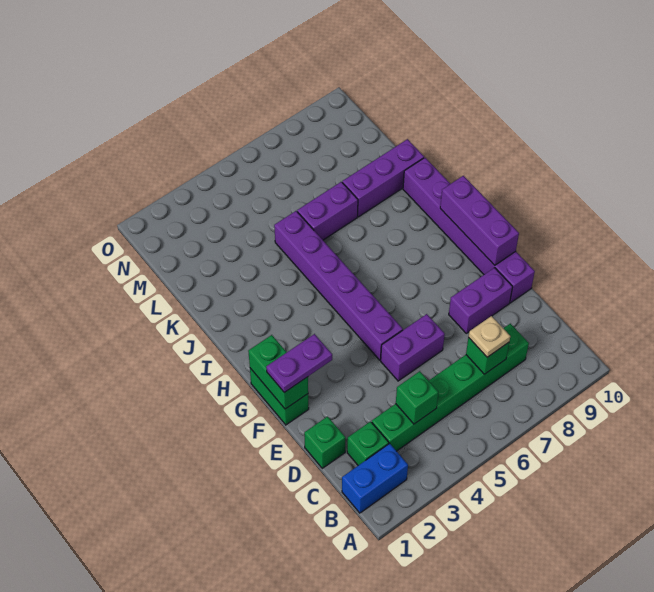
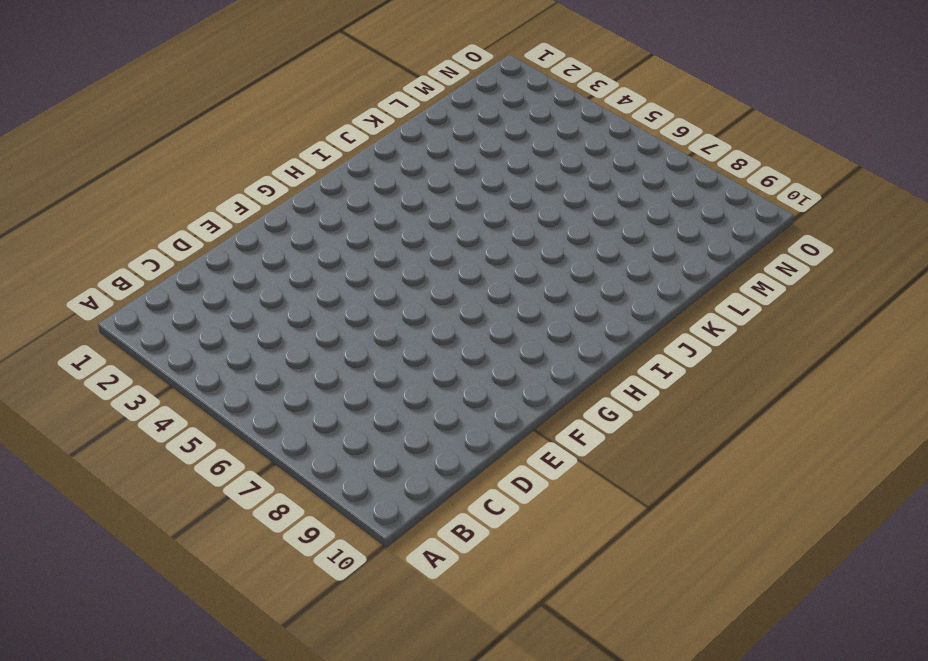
none -> blue brick B1:B2 level 1
none -> green brick C2 level 1
none -> green brick C3:C8 level 1

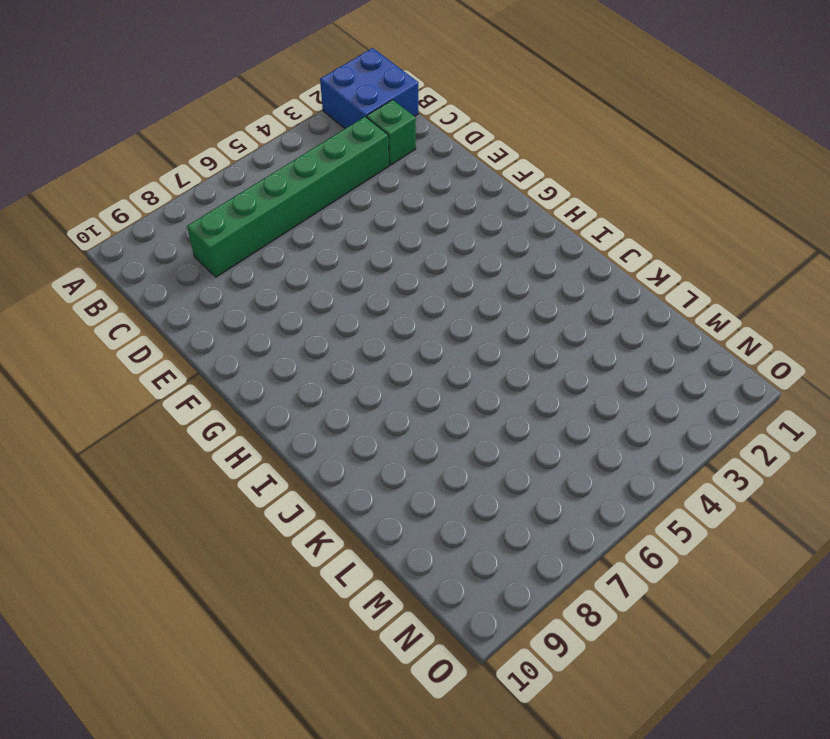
blue brick A1:B2 level 1 -> blue brick B1:B2 level 1
none -> green brick D1 level 1
none -> purple brick E5:E6 level 1
none -> purple brick E8:E9 level 1

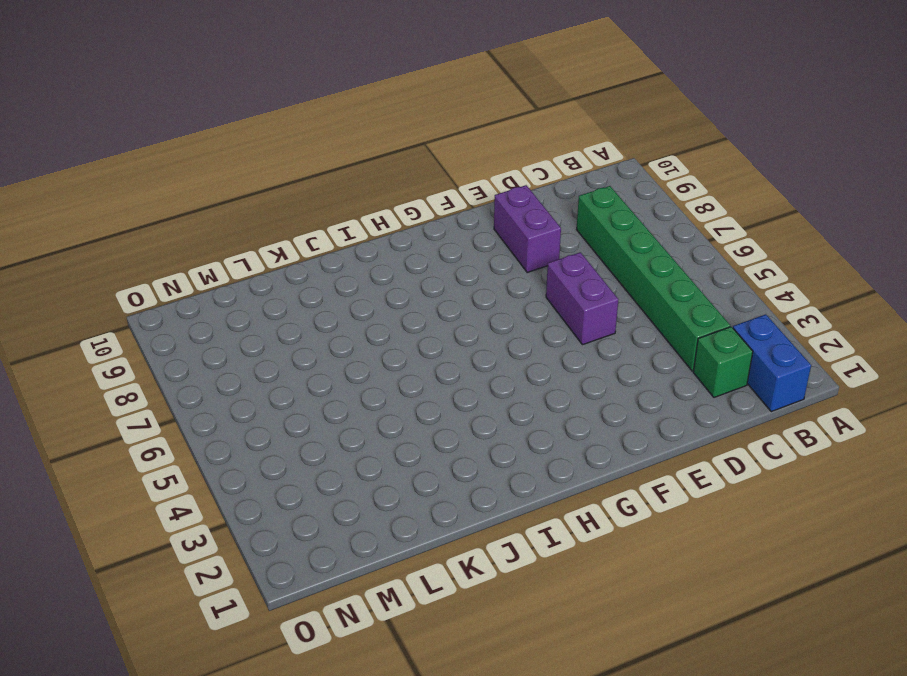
none -> green brick D1 level 1
none -> purple brick E10:J10 level 1
none -> green brick F1:G1 level 1

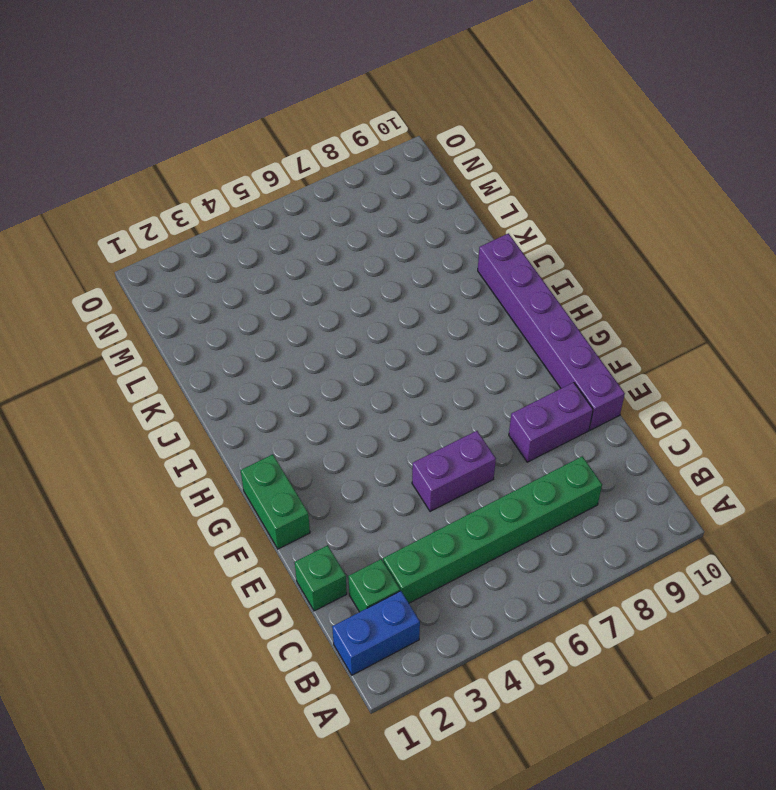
none -> purple brick F5:K5 level 1
none -> purple brick K6:K7 level 1
none -> purple brick K8:K10 level 1

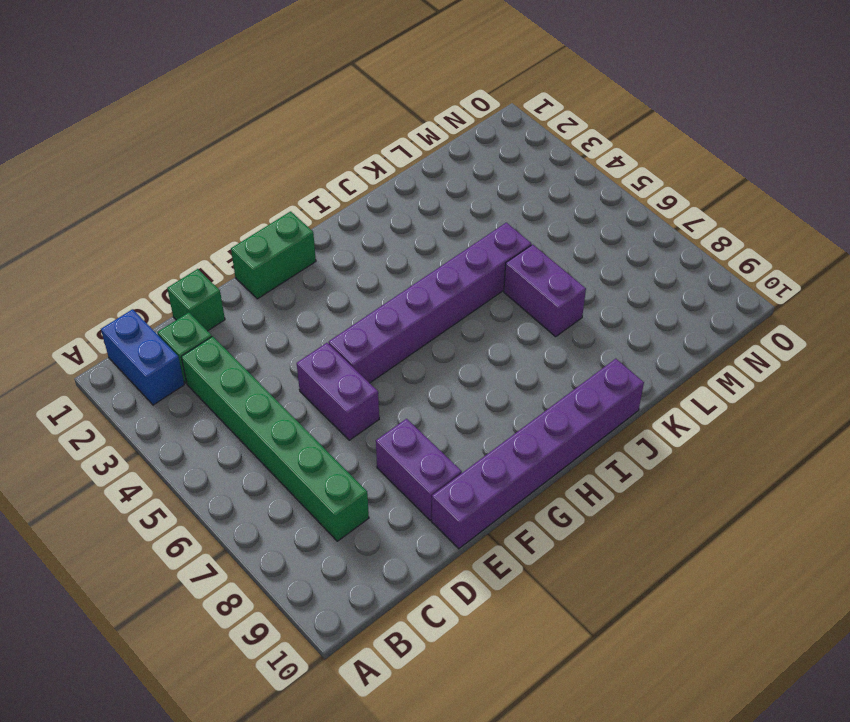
none -> purple brick K8:K10 level 1
none -> green brick C4 level 2
none -> green brick C7 level 2

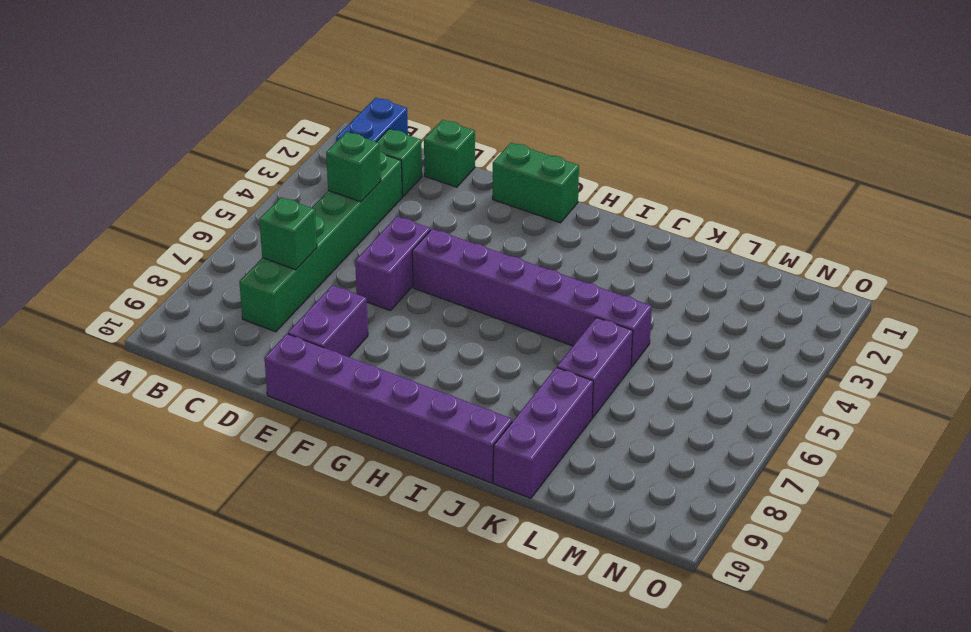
none -> green brick F1:G1 level 2
none -> purple brick F10:H10 level 2
none -> tan plate C7 level 3

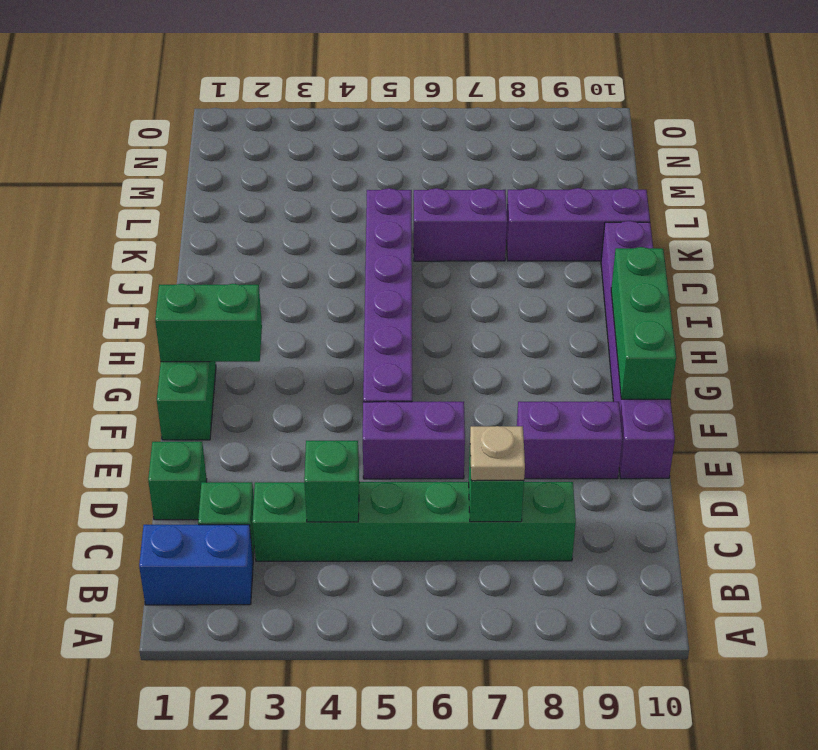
green brick F10:H10 level 2 -> purple brick F10:H10 level 2
green brick G1:G2 level 2 -> green brick F1:G1 level 2
none -> purple plate F1:F2 level 3

